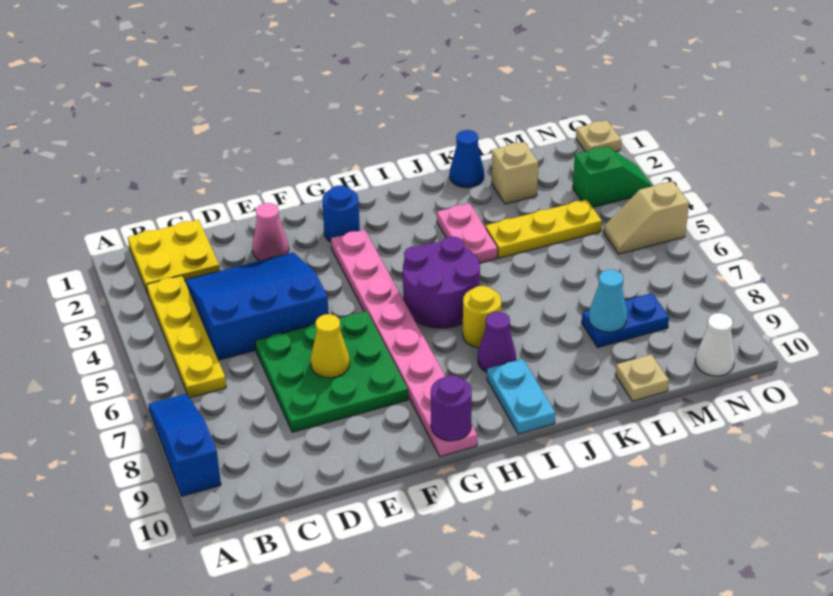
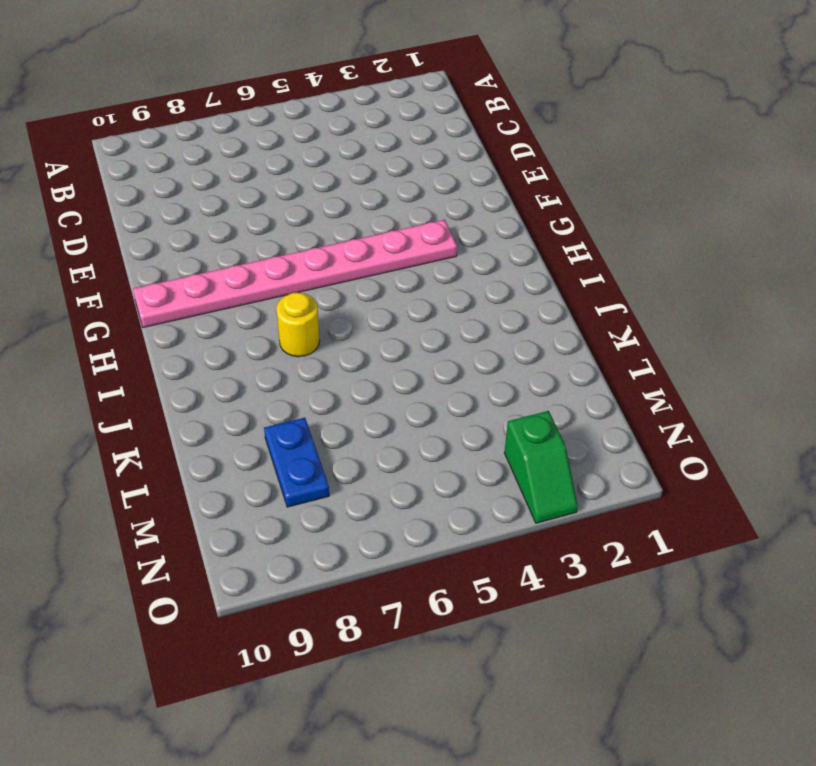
none -> blue slope A7:A9 level 1 top 9
none -> yellow plate B1:C2 level 1
none -> yellow plate B3:B6 level 1

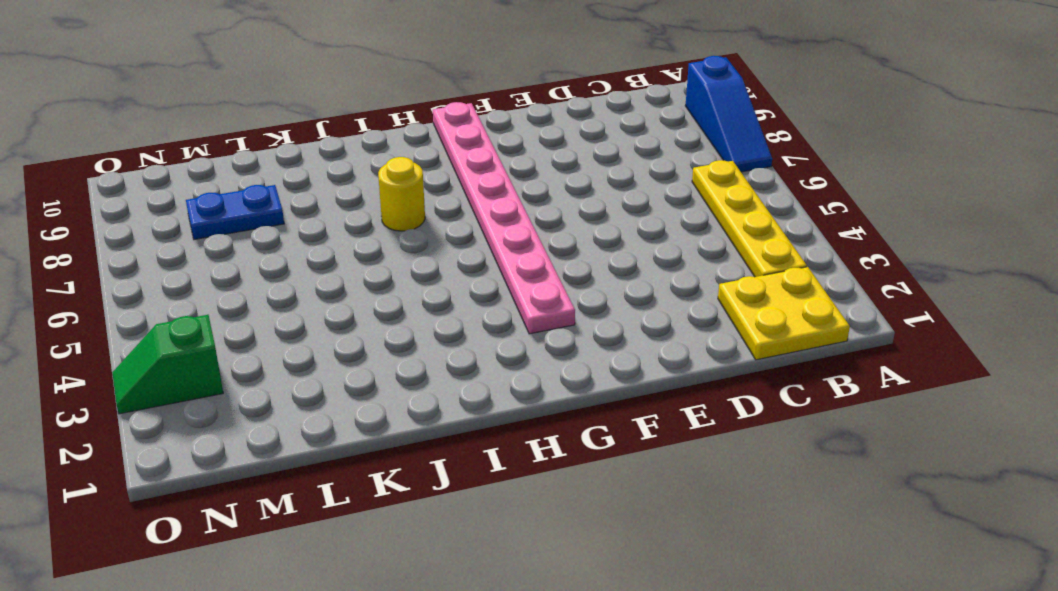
none -> blue slope C3:E5 level 1 top 5
none -> green plate D6:F8 level 1
none -> pink cone E2 level 1

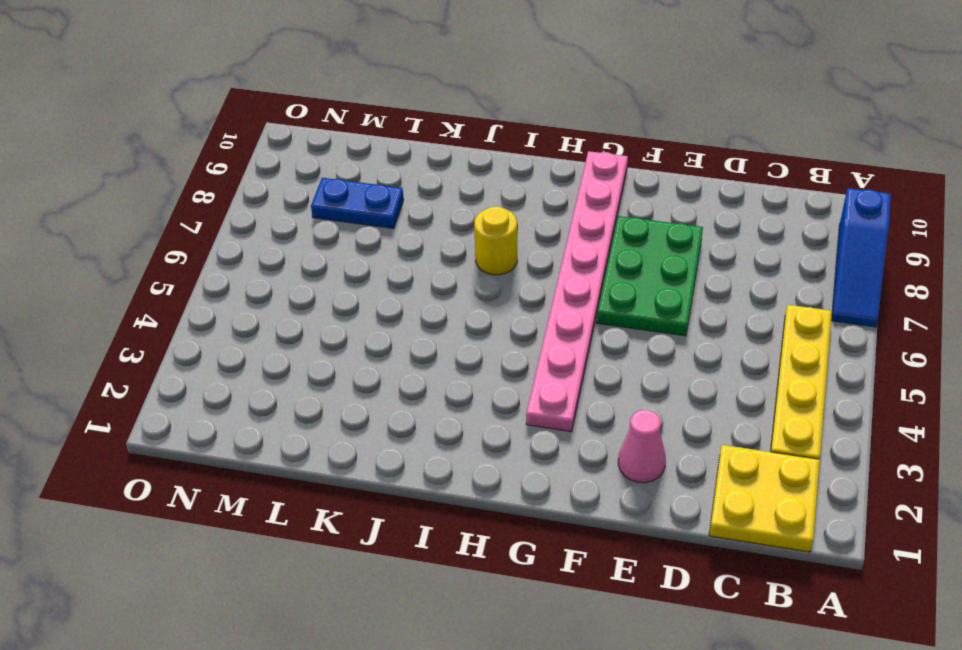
green plate E6:F8 level 1 -> green plate D6:F8 level 1
none -> blue slope C3:E5 level 1 top 5
none -> blue round brick G2 level 1
none -> purple round brick H5:I6 level 1

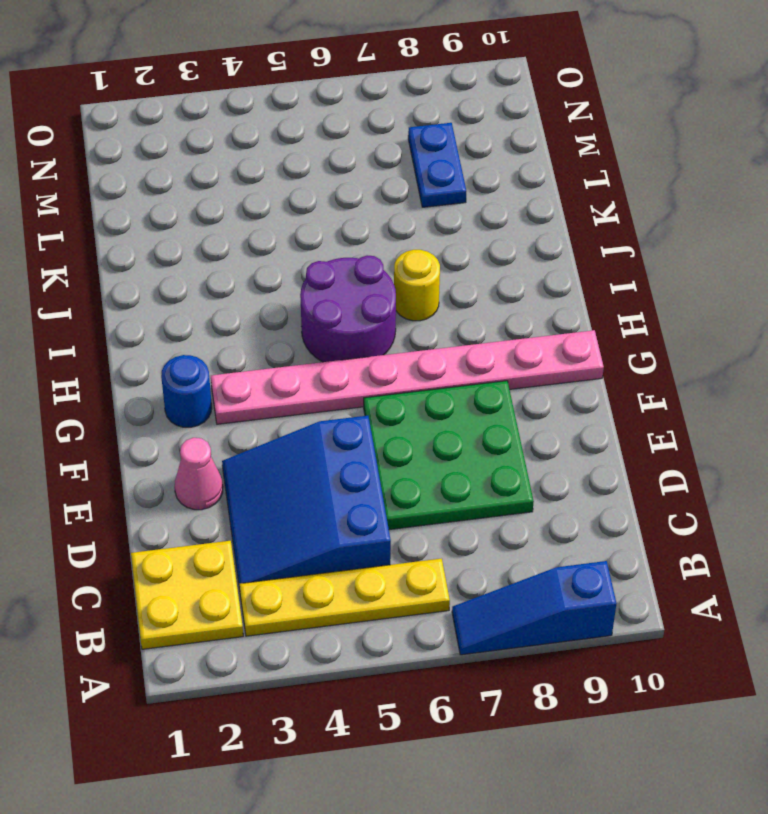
none -> purple cone I8 level 1
none -> cyan plate I9:I10 level 1
none -> pink plate J3:J4 level 1

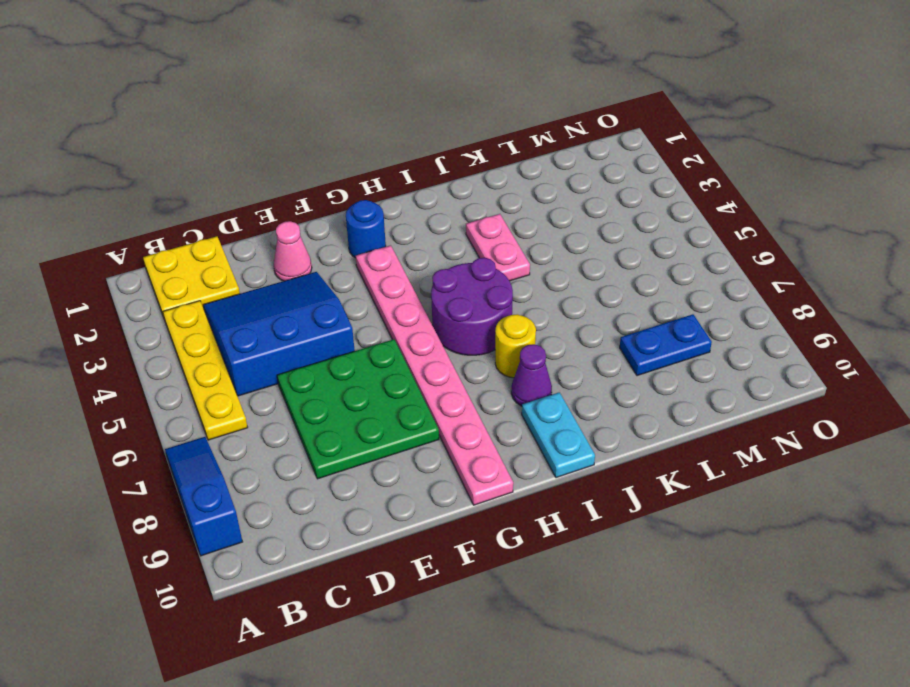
none -> blue cone K1 level 1
none -> yellow plate K4:M4 level 1
none -> tan brick L2 level 1

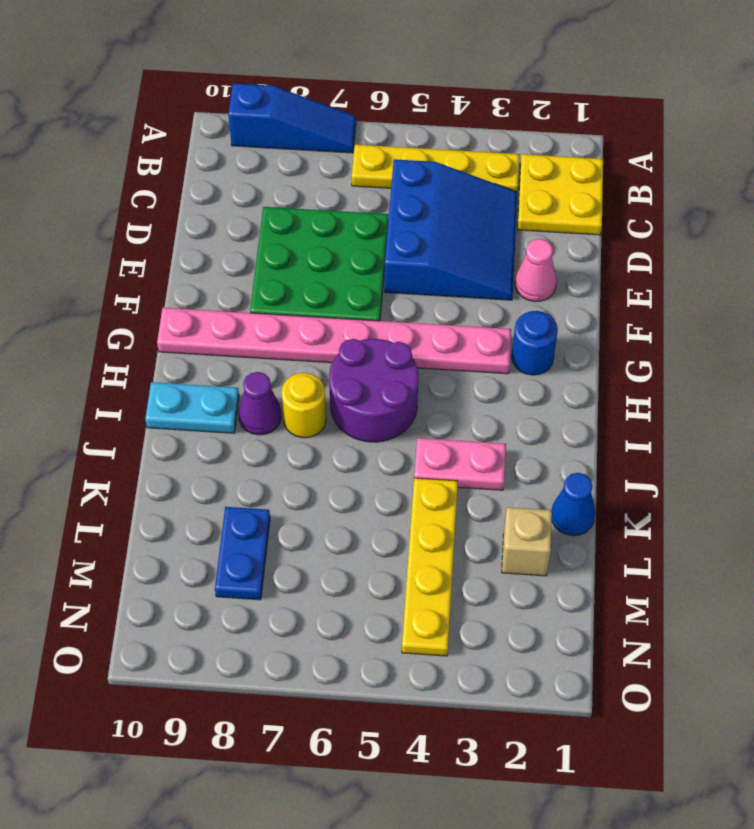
yellow plate K4:N4 level 1 -> yellow plate K4:M4 level 1
none -> tan plate L10 level 1
none -> green slope N3:O3 level 1 top N
none -> tan slope N5:O5 level 1 top O

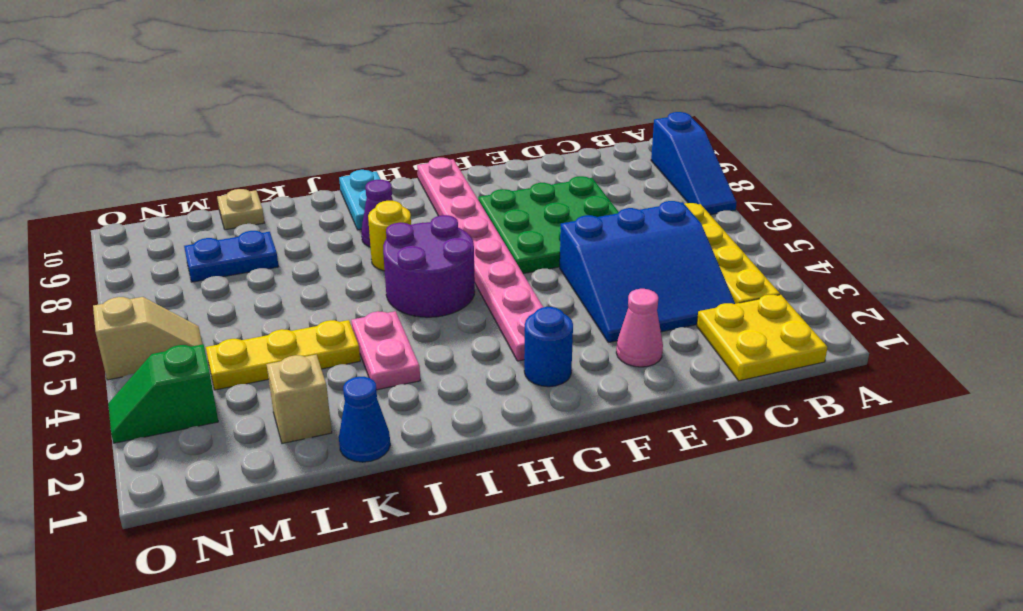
none -> white cone N10 level 1
none -> tan plate O1 level 1
none -> yellow cone E7 level 2

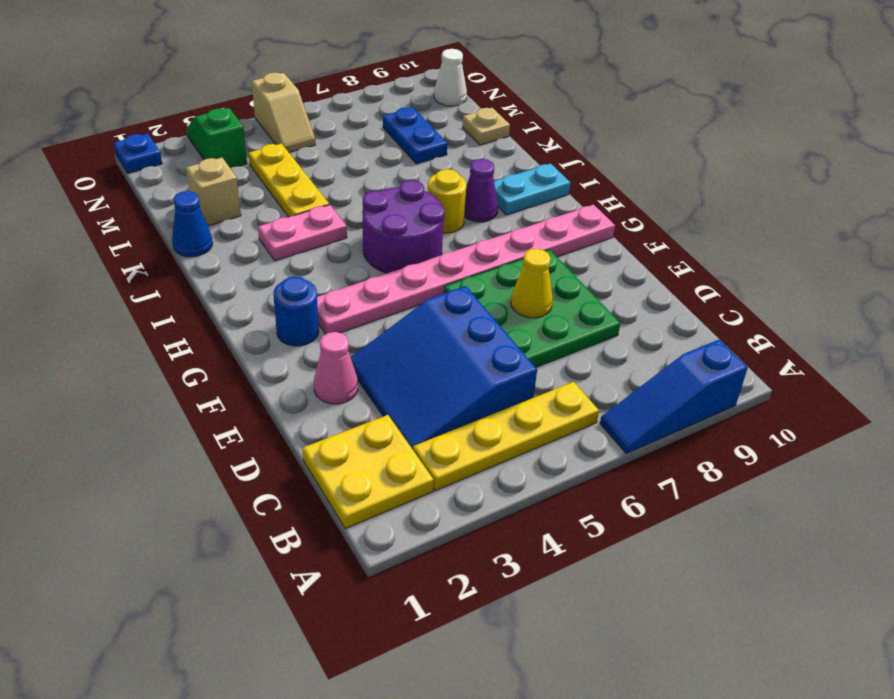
blue plate O1 level 1 -> tan plate O1 level 1
none -> purple round brick G10 level 2
none -> cyan cone L8 level 2

